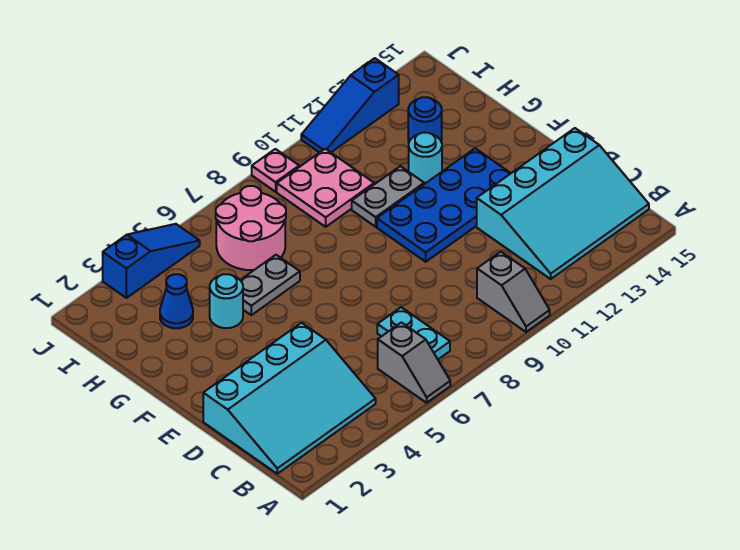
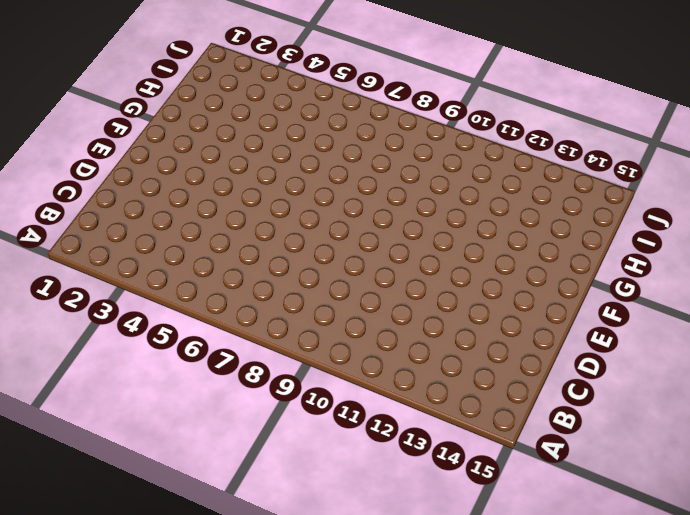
none -> grey slope A6:B6 level 1 top B
none -> grey slope A10:B10 level 1 top B
none -> cyan slope B1:D4 level 1 top D

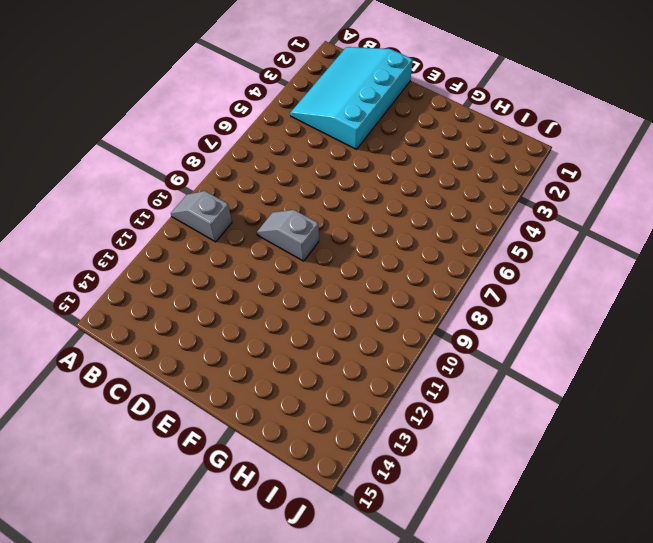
grey slope D9:E9 level 1 top E -> grey slope A6:B6 level 1 top B
none -> cyan plate B7:C7 level 1
none -> cyan slope B12:D15 level 1 top D
none -> blue plate E10:F13 level 1

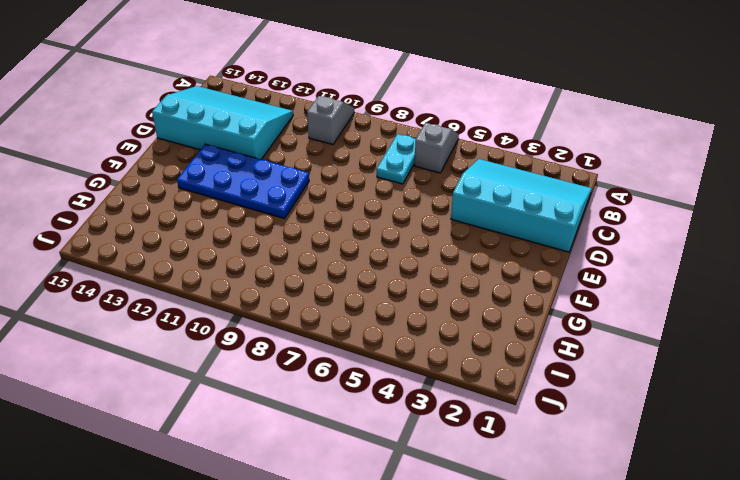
none -> cyan round brick G4 level 1
none -> grey plate G5:G6 level 1
none -> grey plate G10:G11 level 1

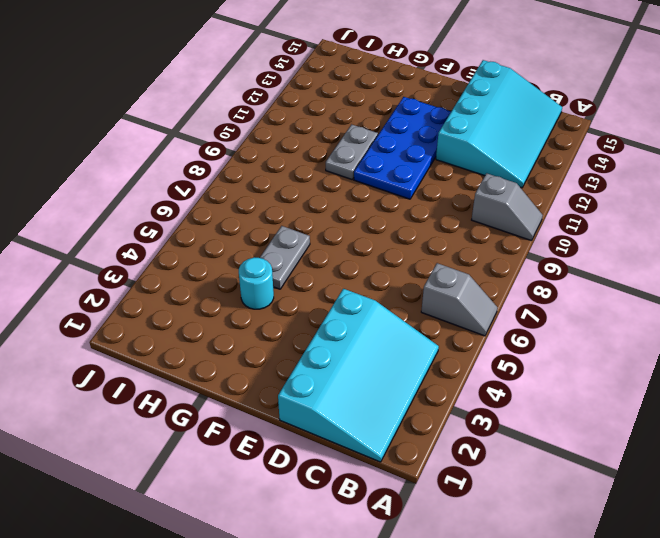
none -> cyan plate B7:C7 level 1
none -> cyan round brick G12 level 1
none -> blue cone H3 level 1

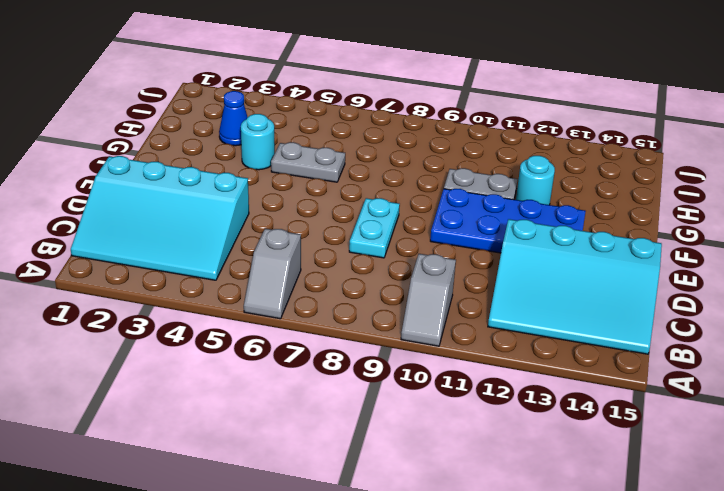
cyan plate D8:E8 level 1 -> cyan plate B7:C7 level 1
none -> pink round brick H6:I7 level 1
none -> pink plate H9:I10 level 1
none -> blue round brick H13 level 1

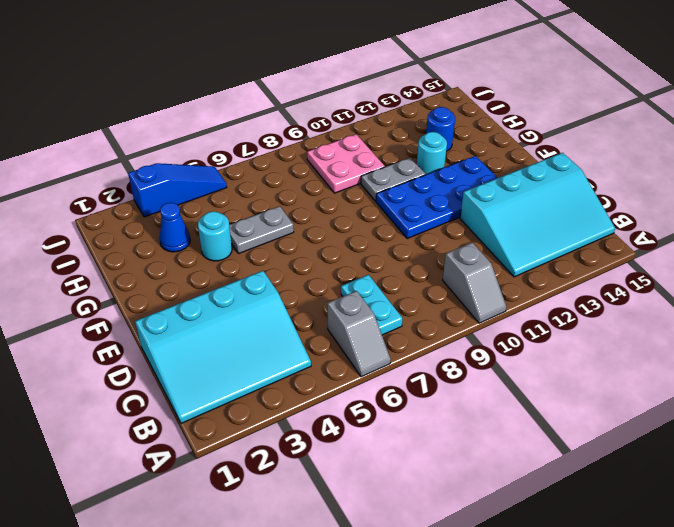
none -> pink round brick H6:I7 level 1
none -> pink plate J9 level 1
none -> blue slope J11:J13 level 1 top 13

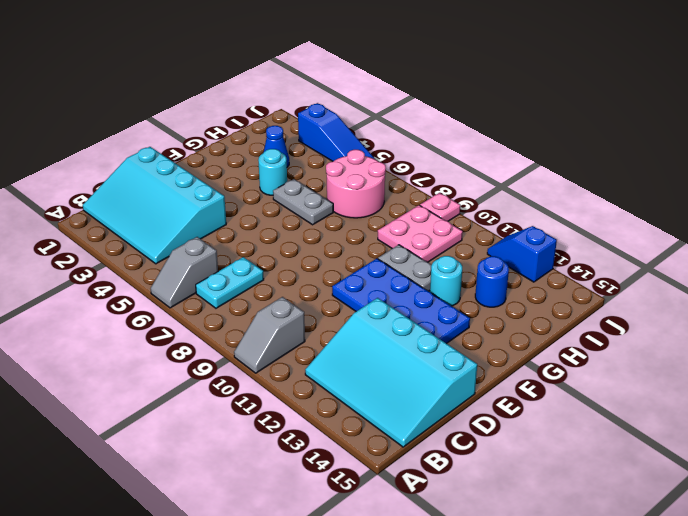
blue slope J12:J13 level 1 top 13 -> blue slope J11:J13 level 1 top 13

